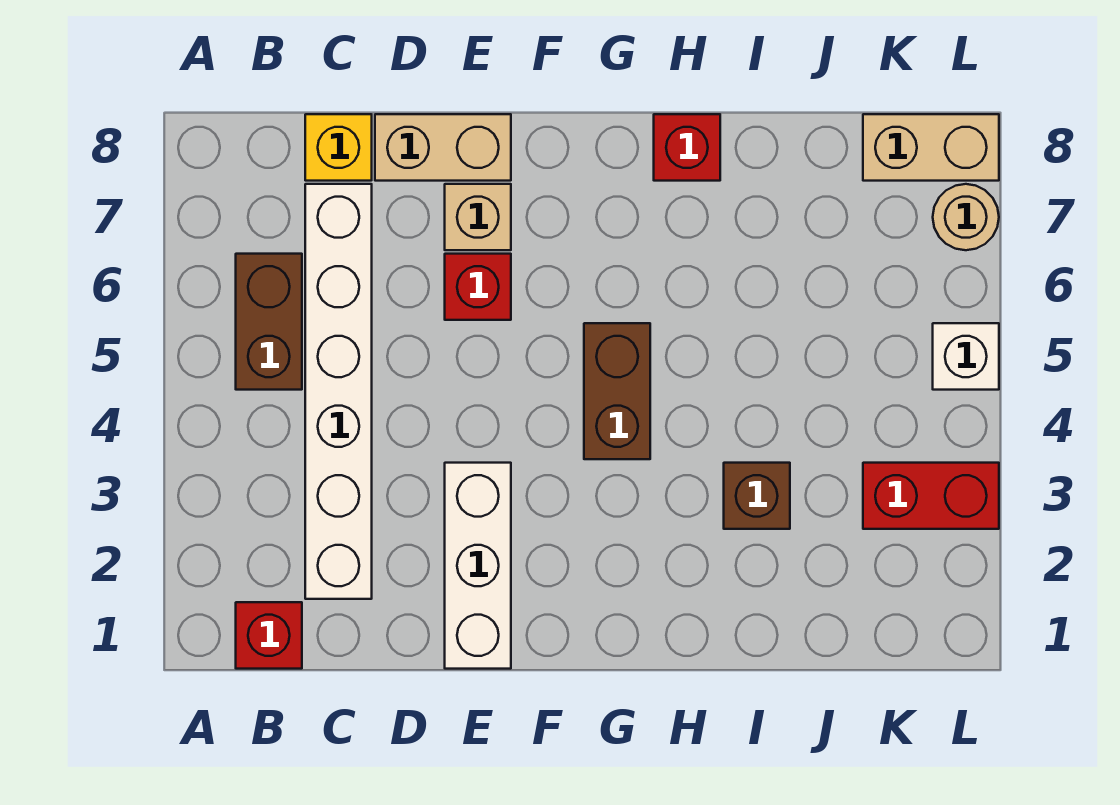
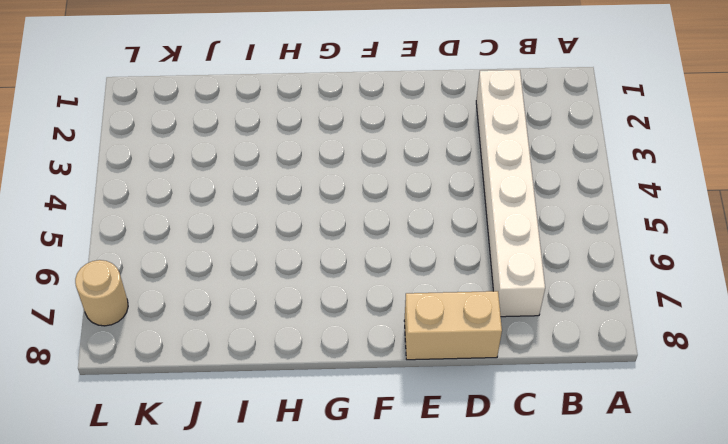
none -> red brick B1 level 1
none -> brown brick B5:B6 level 1
none -> yellow brick C8 level 1

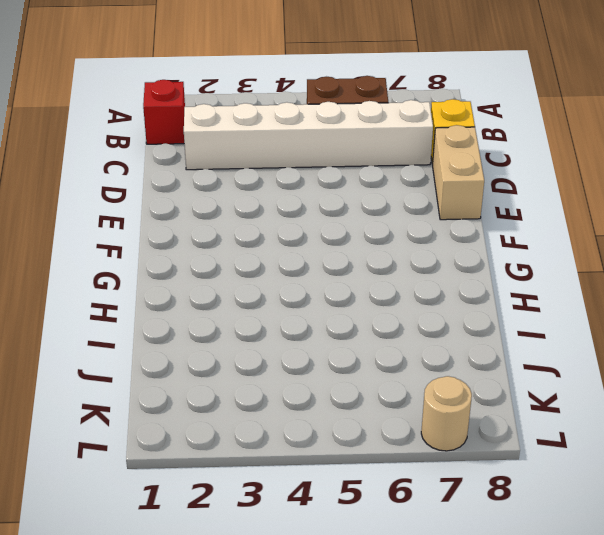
none -> white brick E1:E3 level 1
none -> red brick E6 level 1
none -> tan brick E7 level 1

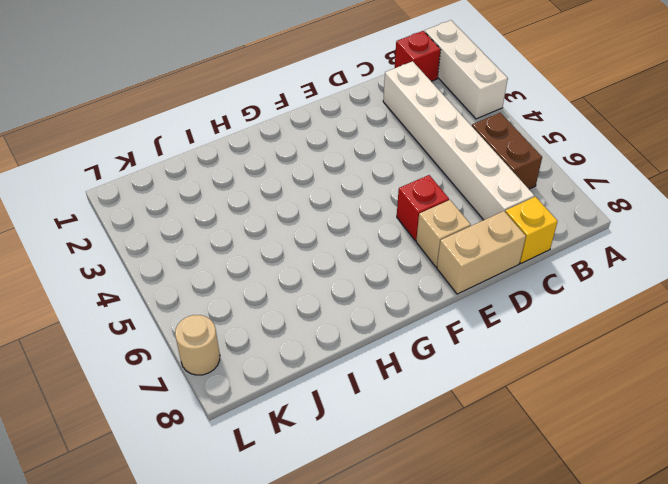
white brick A1:A3 level 1 -> white brick E1:E3 level 1
none -> brown brick G4:G5 level 1
none -> red brick H8 level 1
none -> brown brick I3 level 1

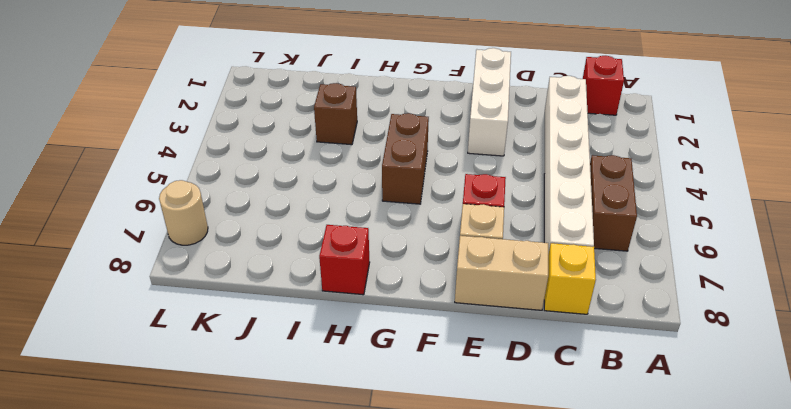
none -> red brick K3:L3 level 1
none -> tan brick K8:L8 level 1
none -> white brick L5 level 1

